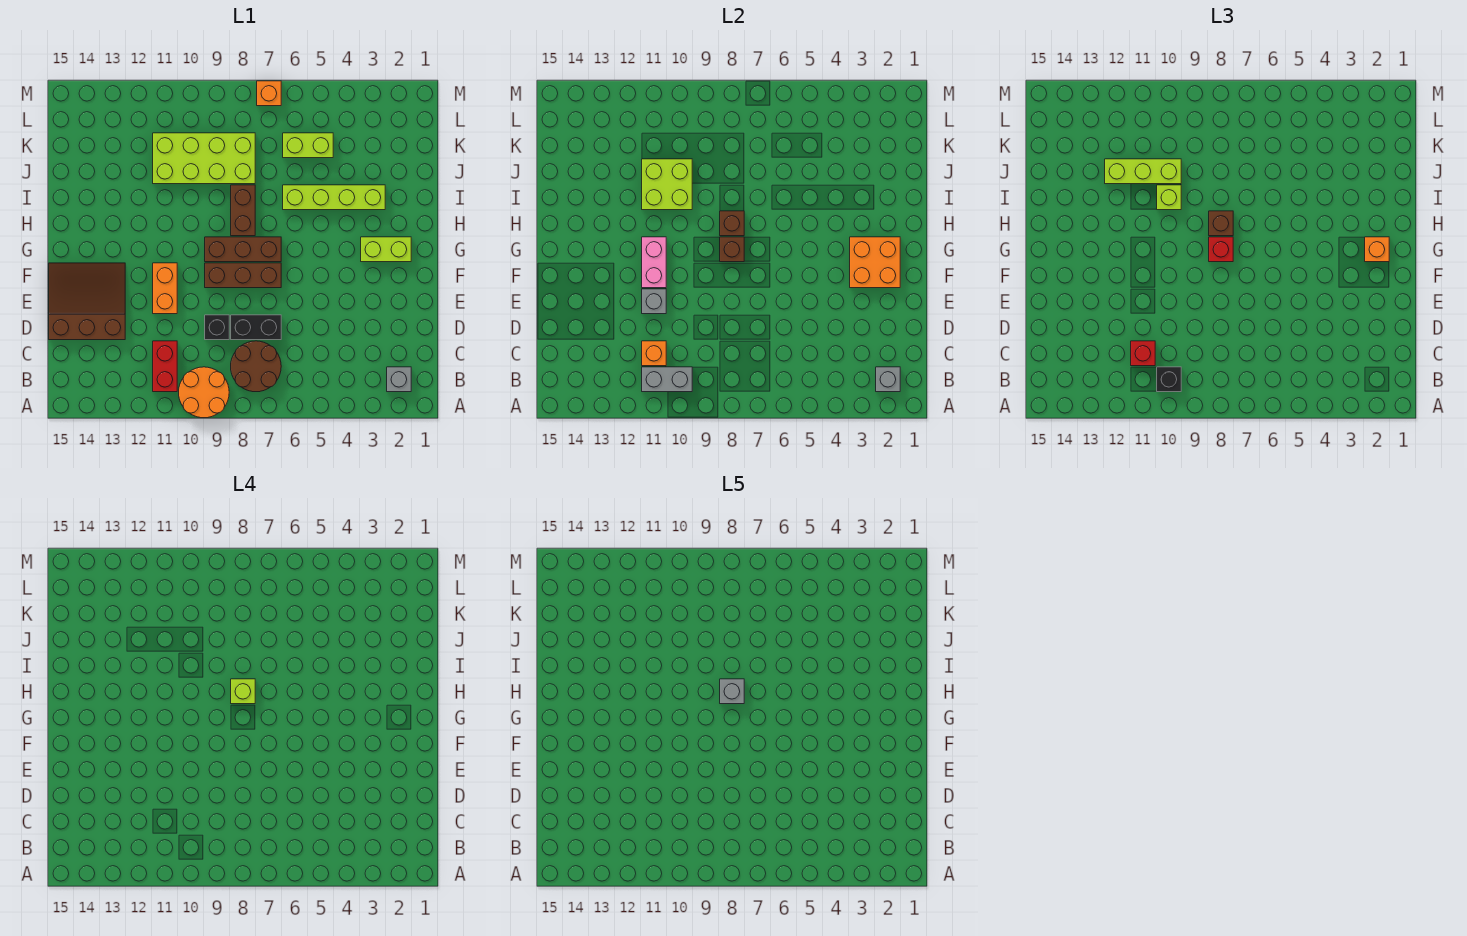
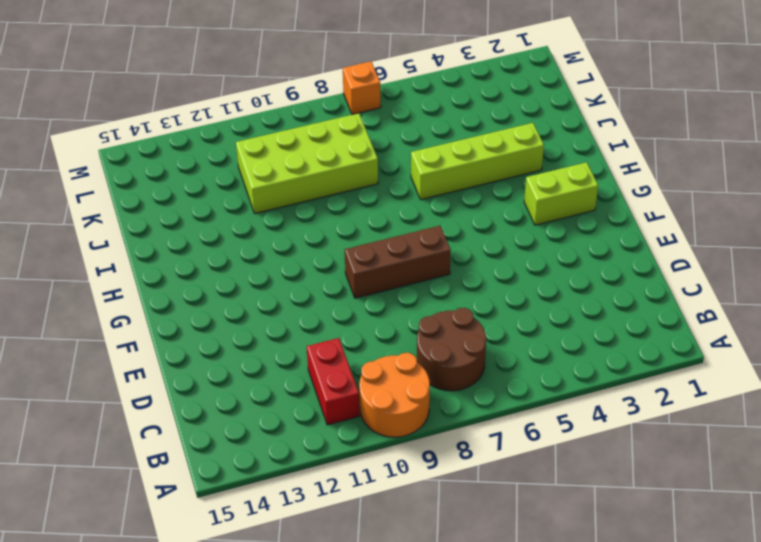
none -> grey brick B2 level 1
none -> black brick D7:D8 level 1
none -> black brick D9 level 1
none -> brown slope D13:F15 level 1 top D

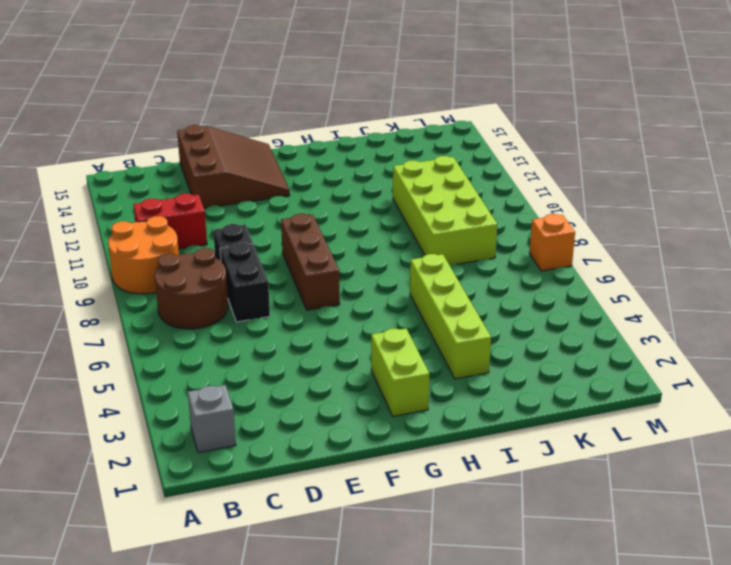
none -> orange brick E11:F11 level 1
none -> brown brick G7:G9 level 1
none -> brown brick H8:I8 level 1
none -> lime brick K5:K6 level 1

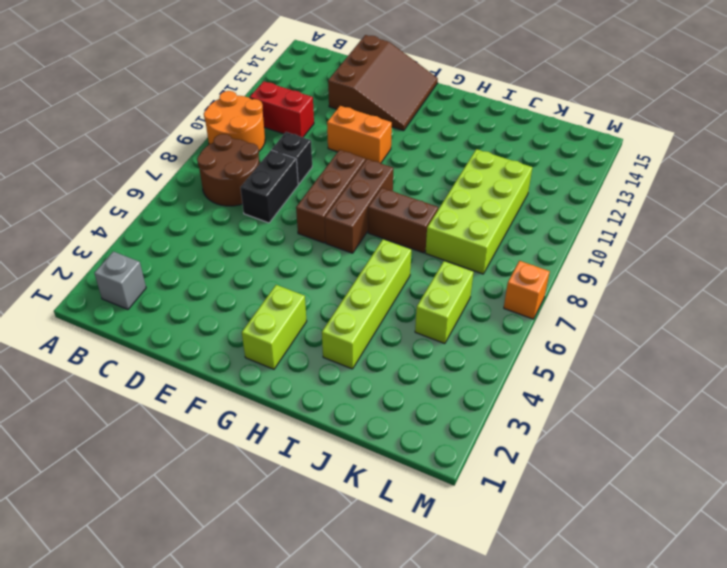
none -> grey brick B2 level 2
none -> grey brick B10:B11 level 2
none -> orange brick C11 level 2
none -> grey brick E11 level 2

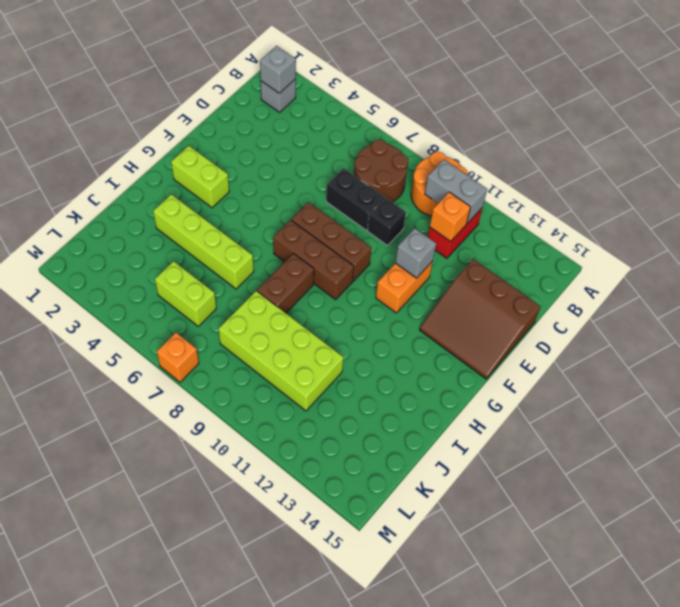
none -> orange brick F2:G3 level 2
none -> pink brick F11:G11 level 2
none -> brown brick G8 level 2
none -> brown brick H8 level 2

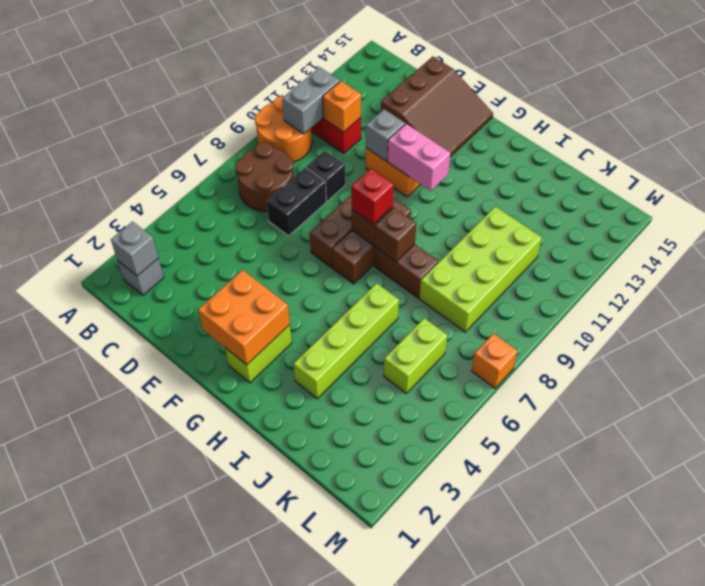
none -> lime brick I10:J11 level 2
none -> black brick B10 level 3
none -> red brick C11 level 3
none -> orange brick G2 level 3

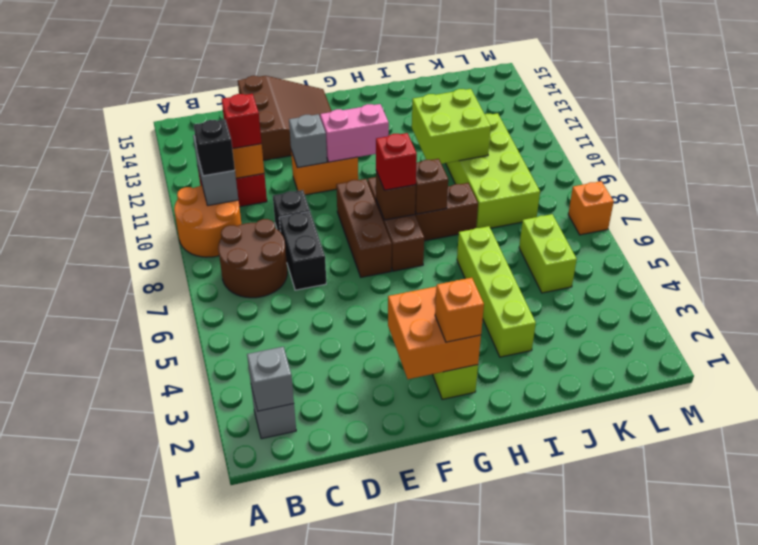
none -> brown brick H8 level 3
none -> lime brick I10 level 3
none -> lime brick J10:J12 level 3
none -> lime brick H8 level 4

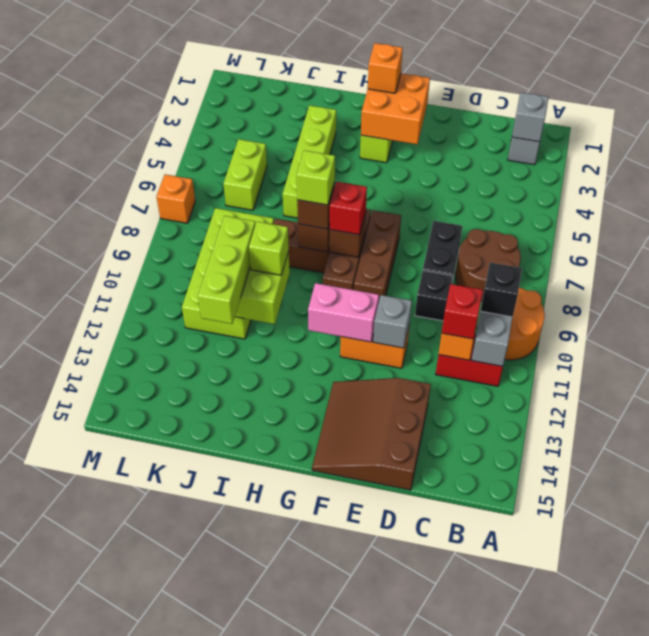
none -> grey brick H8 level 5

